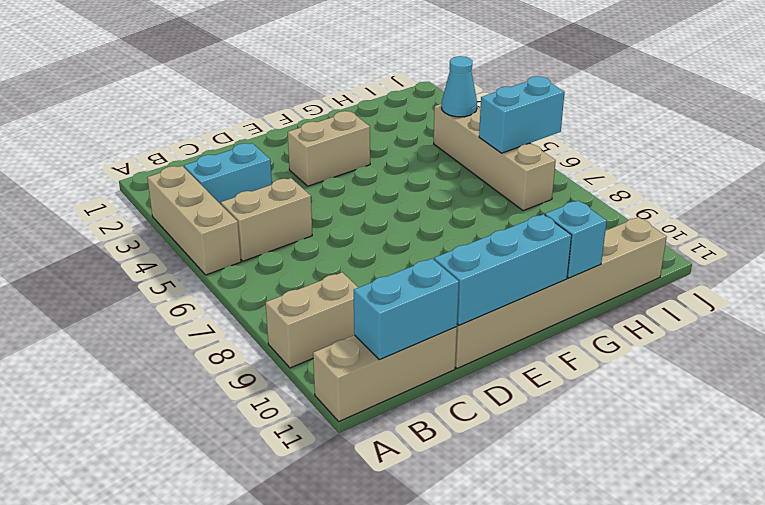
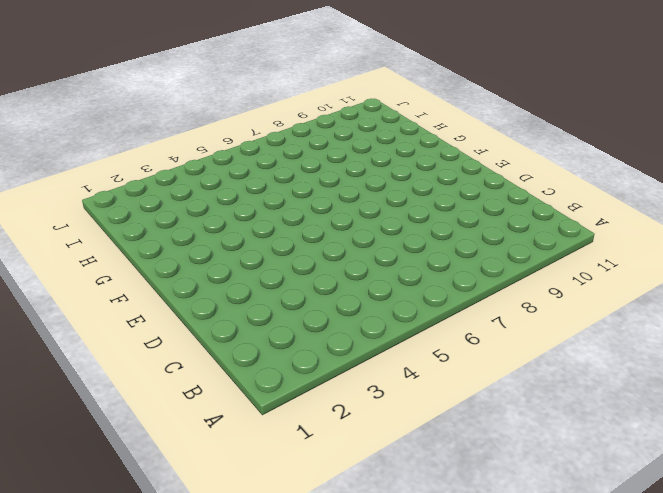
none -> tan brick A3:A5 level 1
none -> tan brick A9:B9 level 1
none -> tan brick A11:C11 level 1

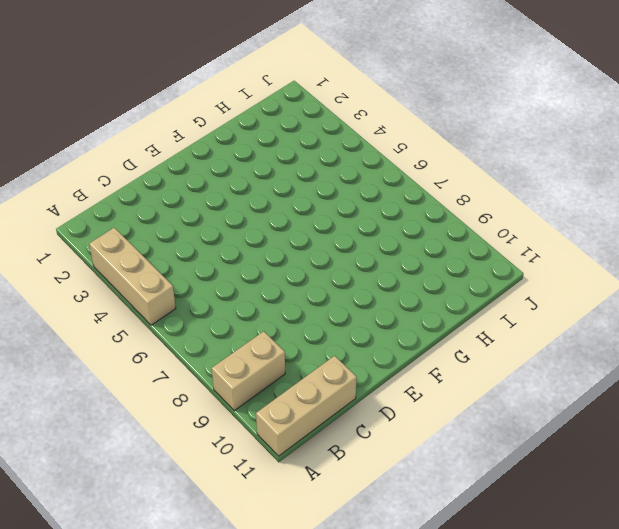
none -> cyan brick B3:C3 level 1
none -> tan brick B5:C5 level 1
none -> tan brick D11:I11 level 1

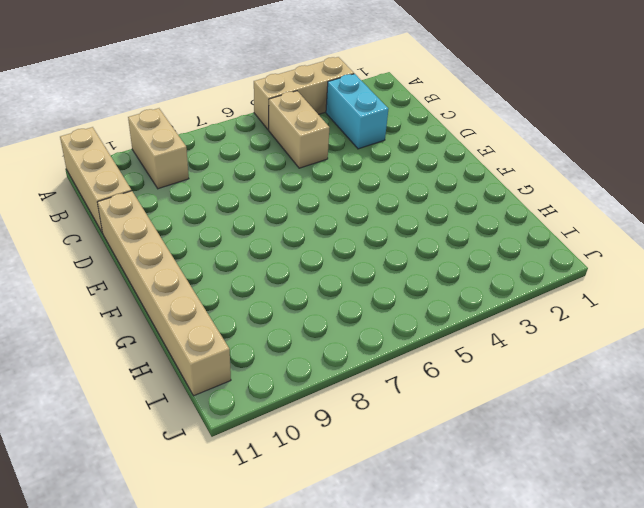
none -> tan brick E3:F3 level 1
none -> tan brick I4:I7 level 1
none -> cyan brick B11:C11 level 2

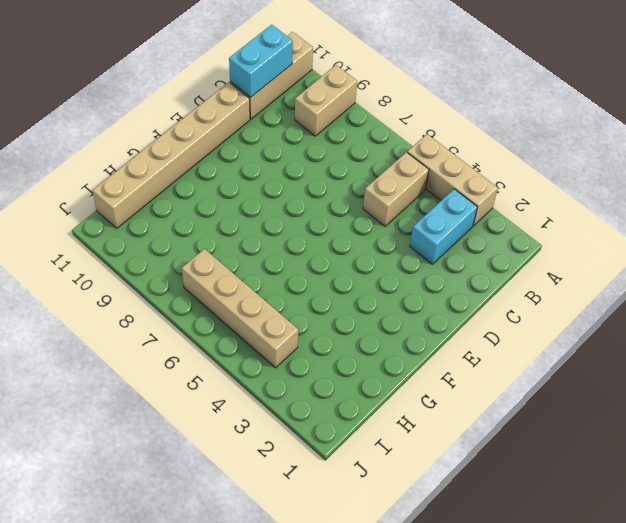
none -> tan brick E3:F3 level 1
none -> cyan brick D11:F11 level 2
none -> cyan brick G11 level 2

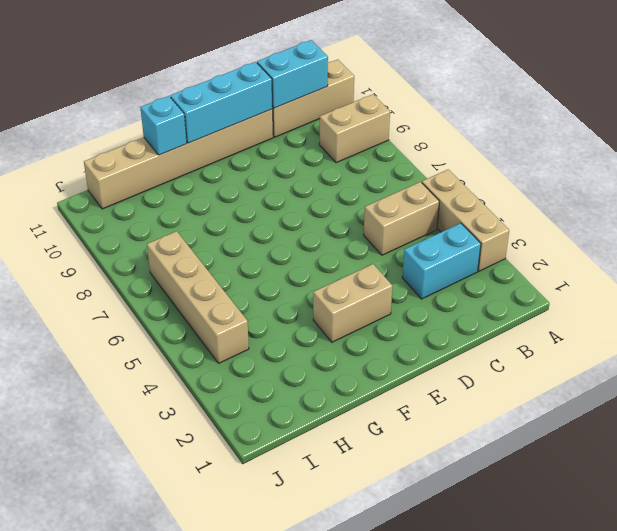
none -> cyan cone I4 level 2
none -> cyan brick I6:J6 level 2

